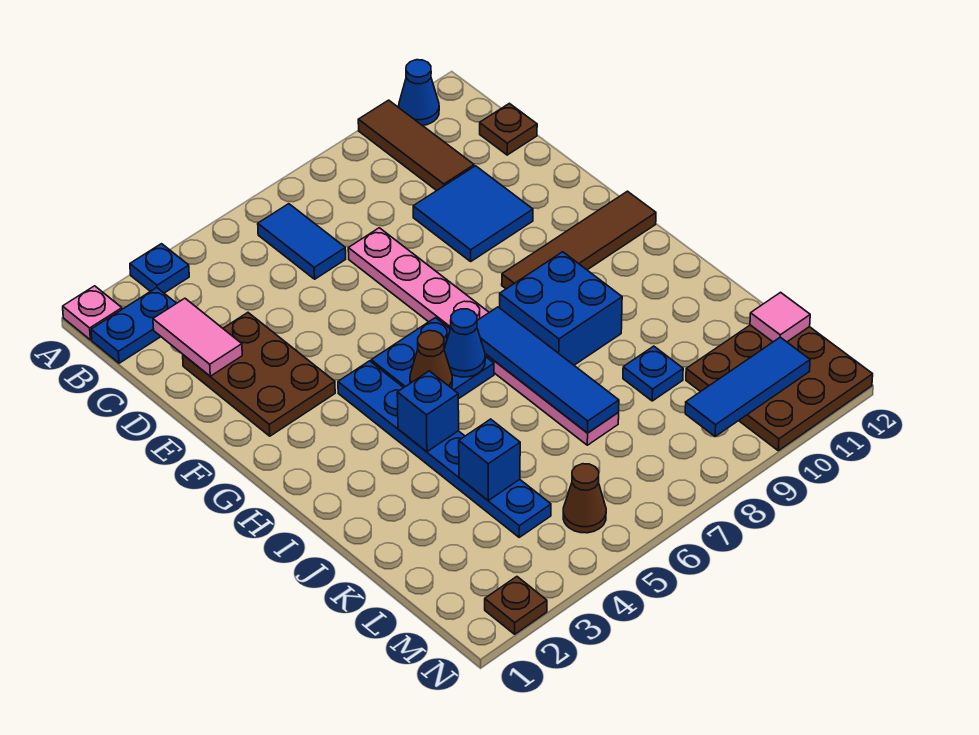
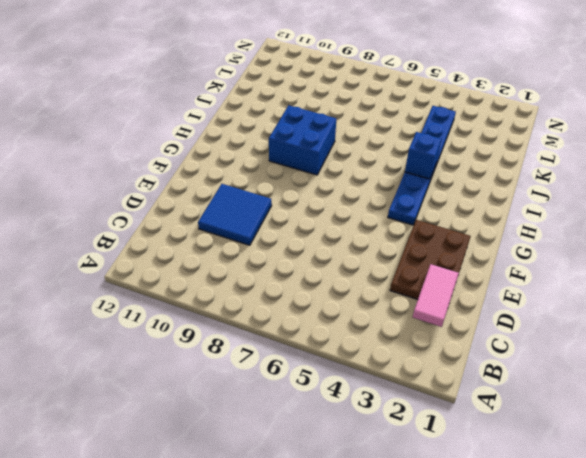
none -> pink plate A1 level 1
none -> blue plate A3 level 1
none -> brown tile A10:C10 level 1

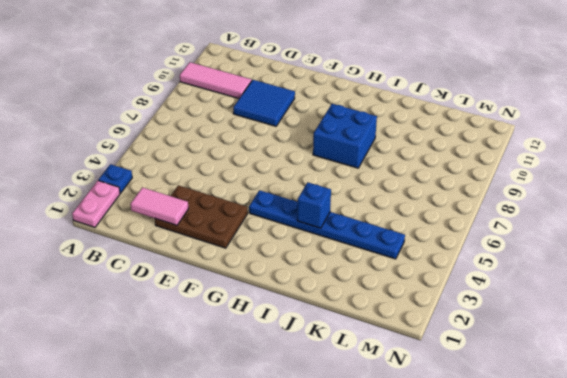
pink plate A1:A2 level 1 -> pink plate A1 level 1
pink tile A10:C10 level 1 -> brown tile A10:C10 level 1
none -> blue cone A11 level 1
none -> blue plate B1:B2 level 1
none -> blue tile B6:C6 level 1

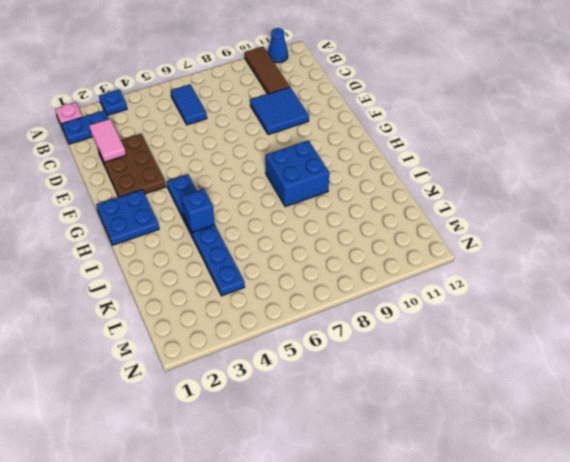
blue plate G1:H2 level 1 -> blue plate G5:H6 level 1
none -> brown plate C12 level 1
none -> pink plate D7:K7 level 1
none -> brown tile G9:G12 level 1

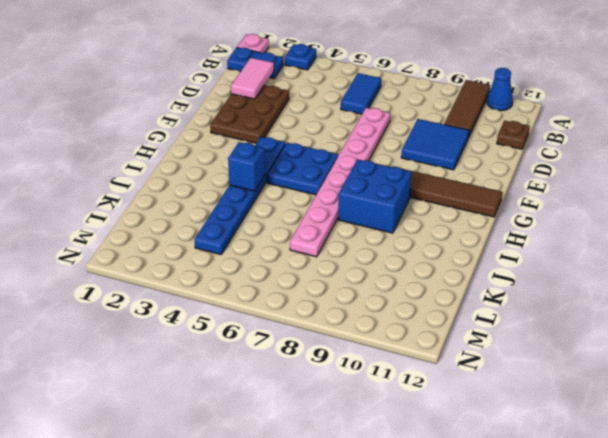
none -> blue plate K9 level 1
none -> brown plate L10:N12 level 1
none -> brown cone M5 level 1

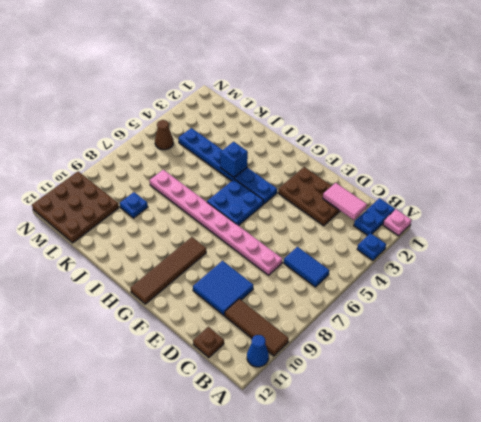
none -> blue brick H8:I9 level 1
none -> brown plate N2 level 1
none -> brown cone H5 level 2

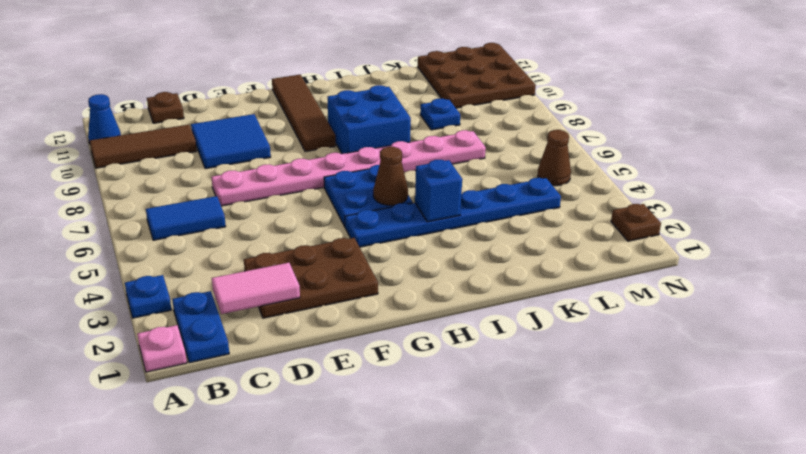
none -> blue cone H6 level 2
none -> blue tile H7:K7 level 2
none -> blue brick K4 level 2

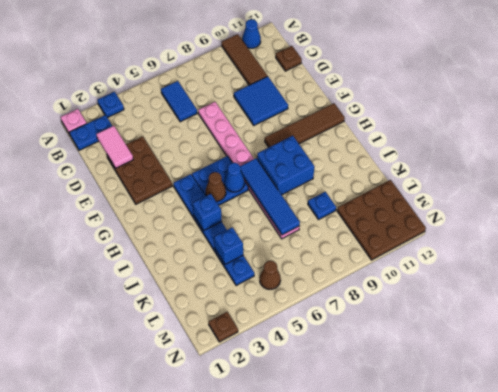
none -> pink tile L12 level 2
none -> blue tile M9:M11 level 2

